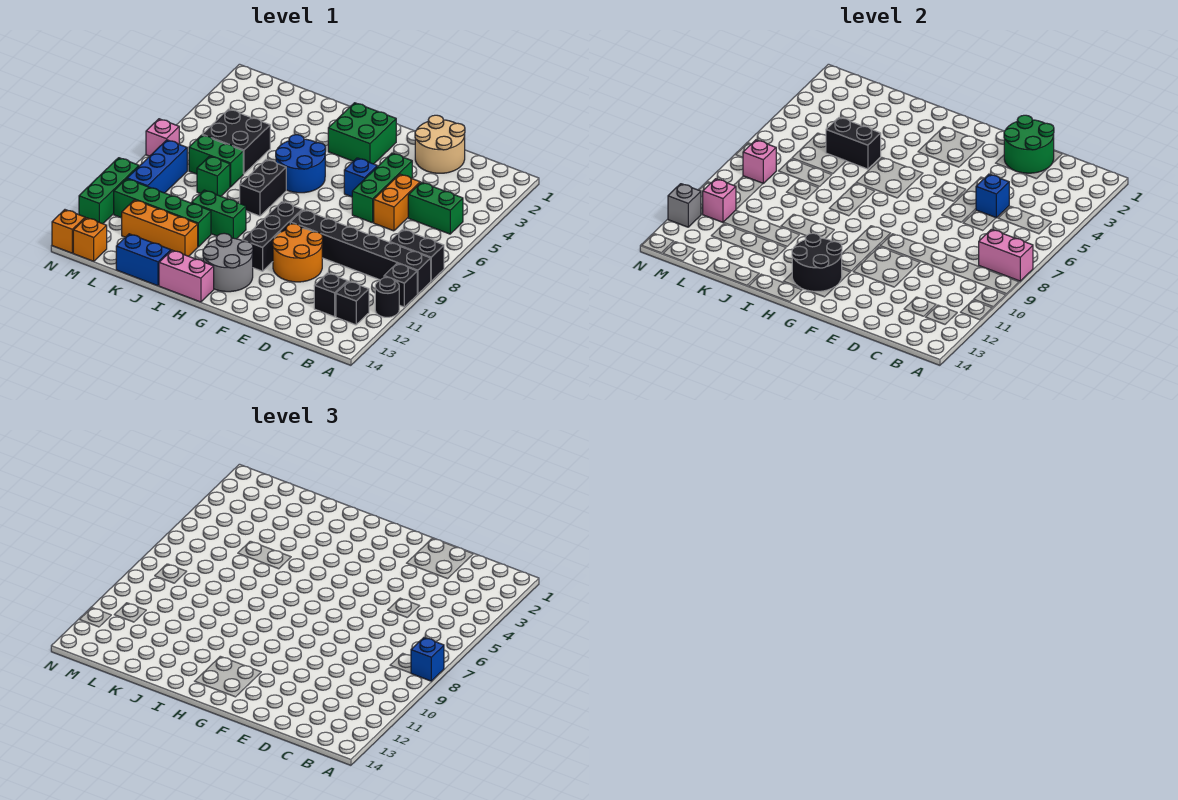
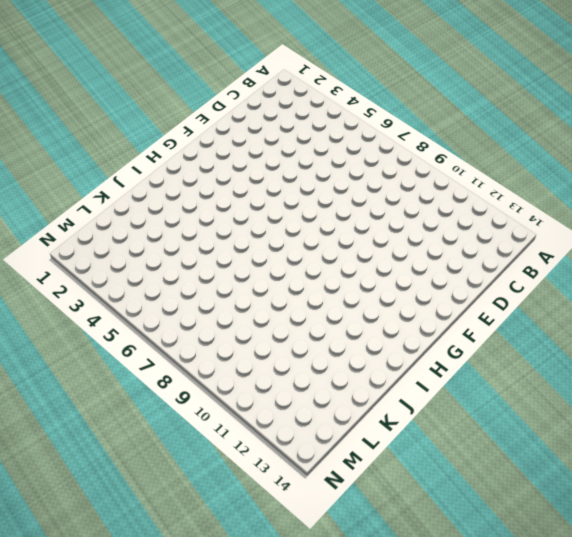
none -> black brick A8:B8 level 1
none -> black brick A9:F9 level 1
none -> black brick A10 level 1
none -> black round brick A11 level 1

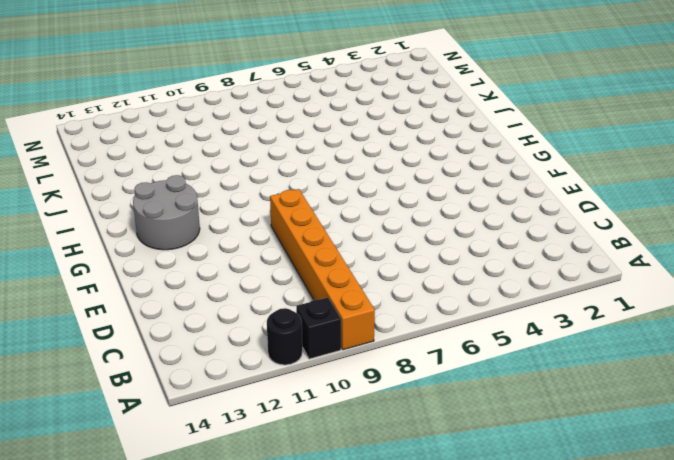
orange brick A9:F9 level 1 -> black brick A9:F9 level 1
none -> black brick A8:B8 level 1
none -> green brick B5:C5 level 1
none -> black brick B12 level 1
none -> black brick C12 level 1

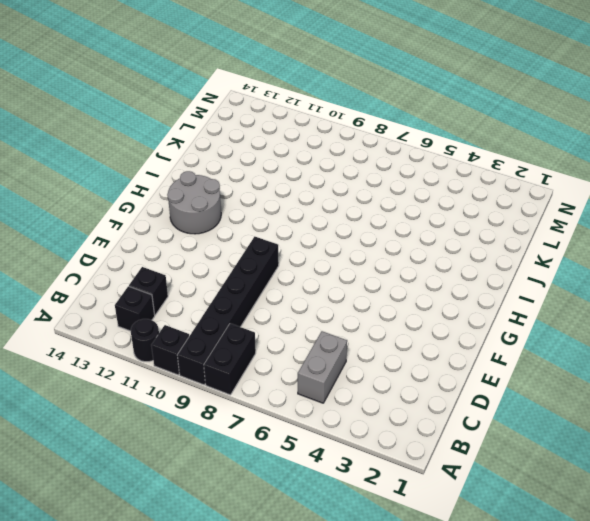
grey brick B5:C5 level 1 -> green brick B5:C5 level 1
none -> tan round brick D1:E2 level 1
none -> orange brick D5:D6 level 1
none -> green brick E4:E6 level 1
none -> orange round brick E10:F11 level 1

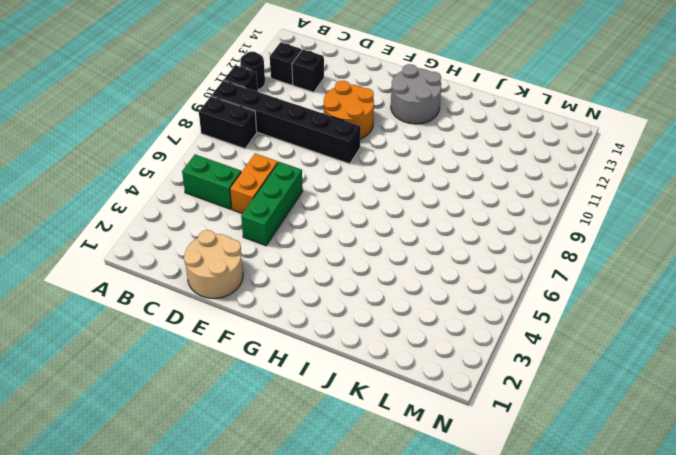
none -> blue brick F5 level 1
none -> green brick G2:H3 level 1
none -> black brick G9:G11 level 1
none -> blue round brick H5:I6 level 1

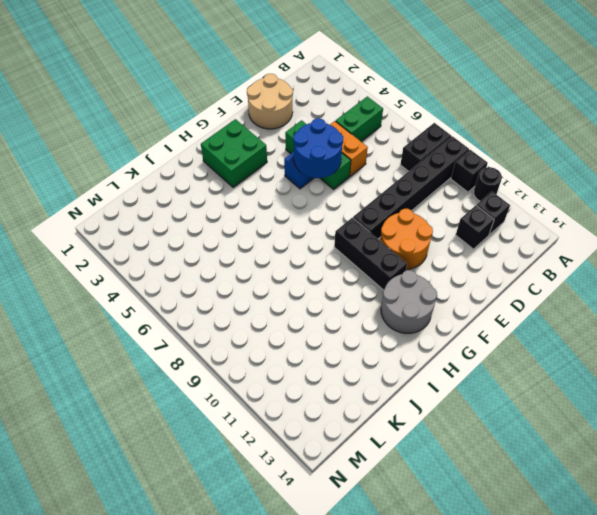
blue round brick E5:F6 level 2 -> blue round brick H5:I6 level 1
none -> pink brick H14:I14 level 1
none -> black brick I7:I8 level 1
none -> green brick I10:J10 level 1
none -> green brick J11:M11 level 1

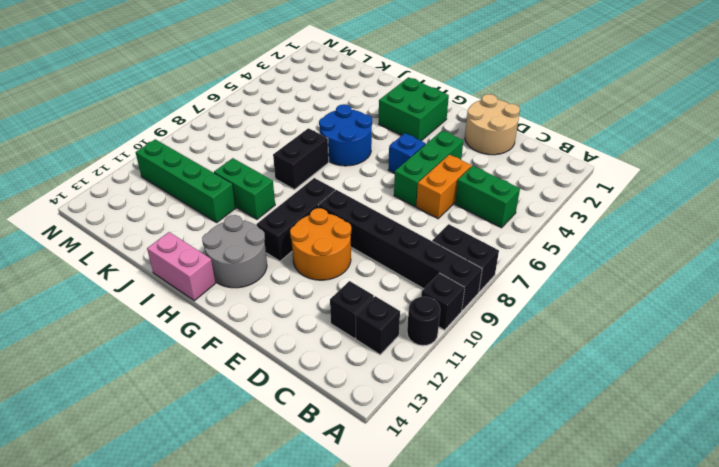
none -> orange brick J12:L12 level 1
none -> blue brick J14:K14 level 1
none -> black brick K5:L6 level 1
none -> green brick K7:L7 level 1

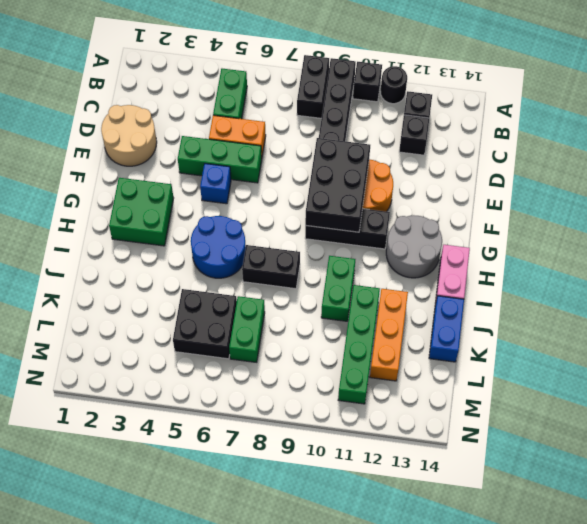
black brick E9:G10 level 2 -> none
none -> green brick K8 level 1
none -> blue brick M8:M10 level 1
none -> orange brick M14 level 1
none -> pink brick N7 level 1

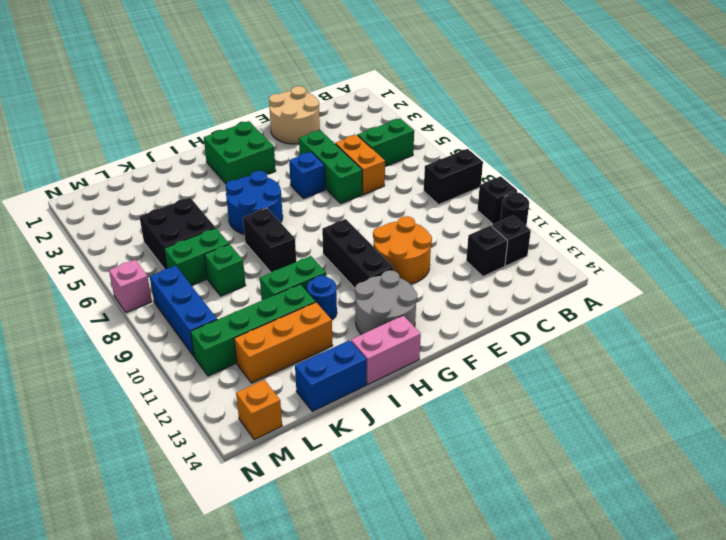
blue round brick I11 level 1 -> none
none -> black brick A9:F9 level 1
none -> green brick N10:N12 level 1
none -> orange brick N14 level 1
none -> pink brick A8:B8 level 2

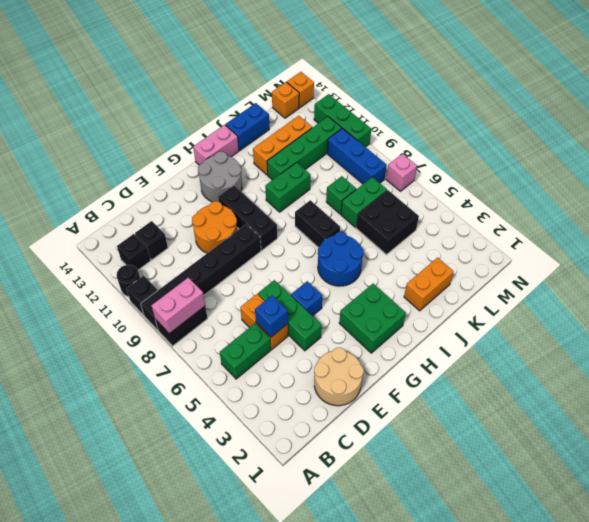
orange brick J2:K2 level 1 -> none
none -> green round brick D1:E2 level 2
none -> black round brick G12:H13 level 2
none -> black brick J5:K5 level 2
none -> pink brick M8 level 2

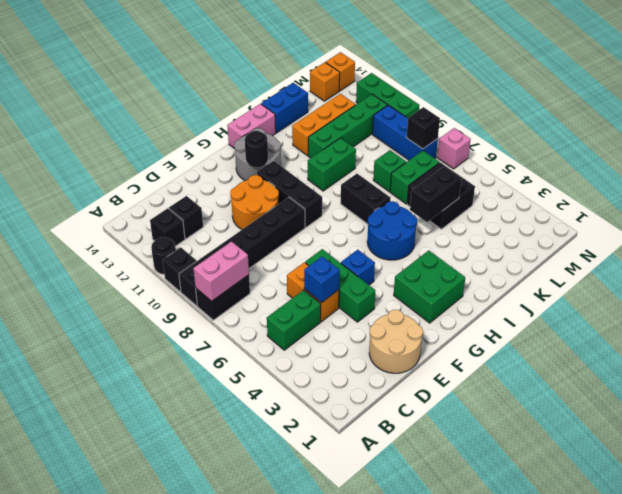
black round brick G12 level 2 -> black round brick G12:H13 level 2
black brick M8 level 2 -> pink brick M8 level 2
none -> green round brick D1:E2 level 2
none -> pink brick M11 level 2
none -> grey brick N12 level 2
none -> blue brick A8 level 3

